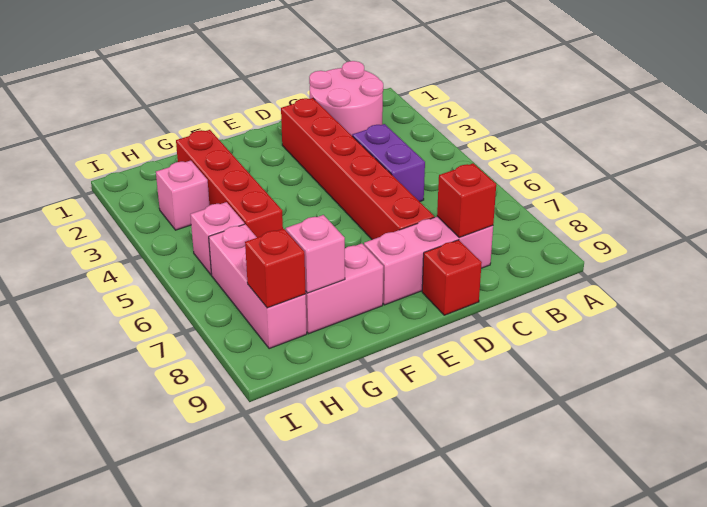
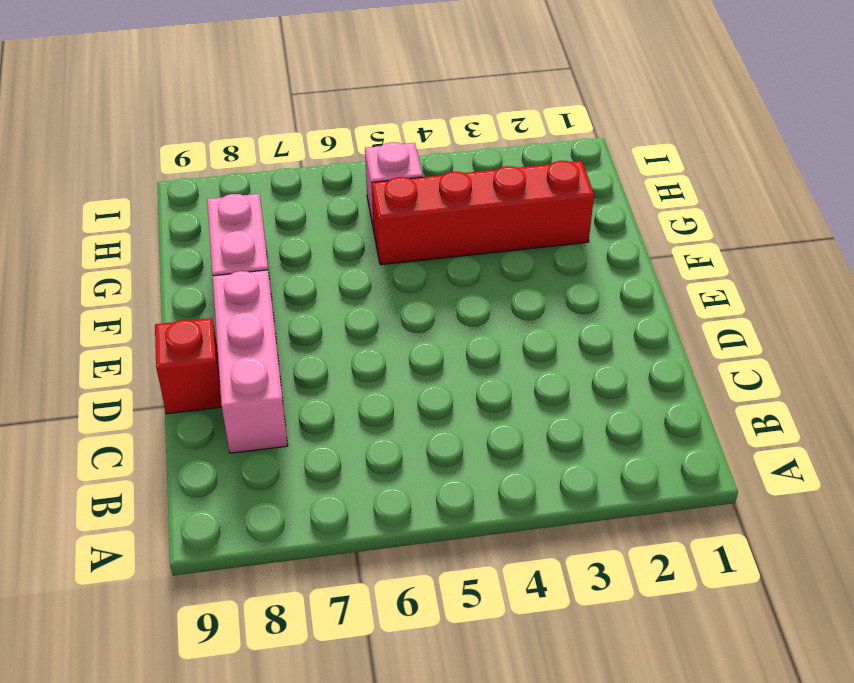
none -> pink round brick B1:C2 level 1
none -> purple brick C4:C5 level 1
none -> red brick D2:D7 level 1

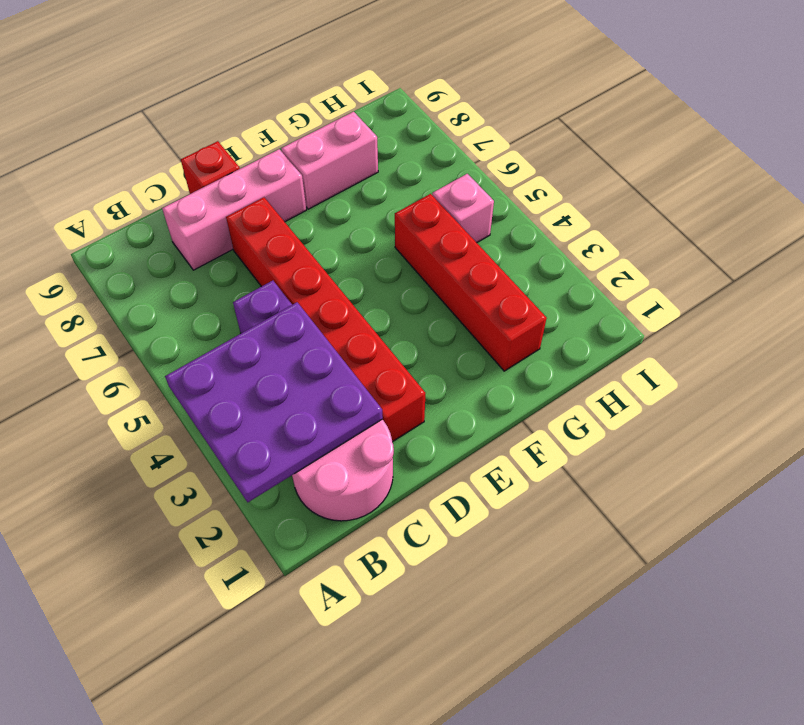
purple plate A2:C4 level 2 -> none
none -> pink brick H3 level 1
none -> pink brick H6:H8 level 1
none -> red brick C8 level 2

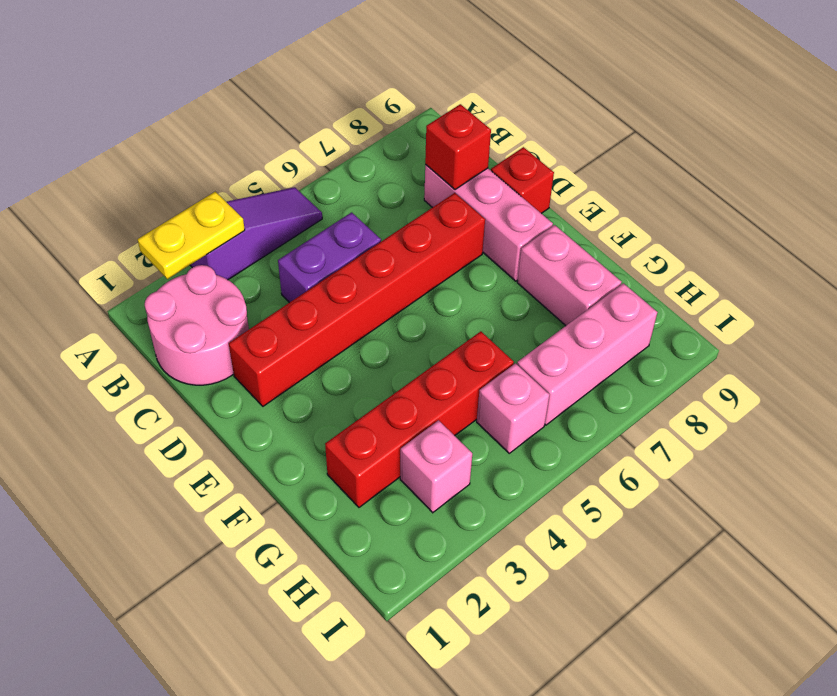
yellow plate A2:A3 level 2 -> none
purple slope A3:A5 level 1 top 3 -> none
none -> pink brick G8 level 2
none -> red brick H8 level 2

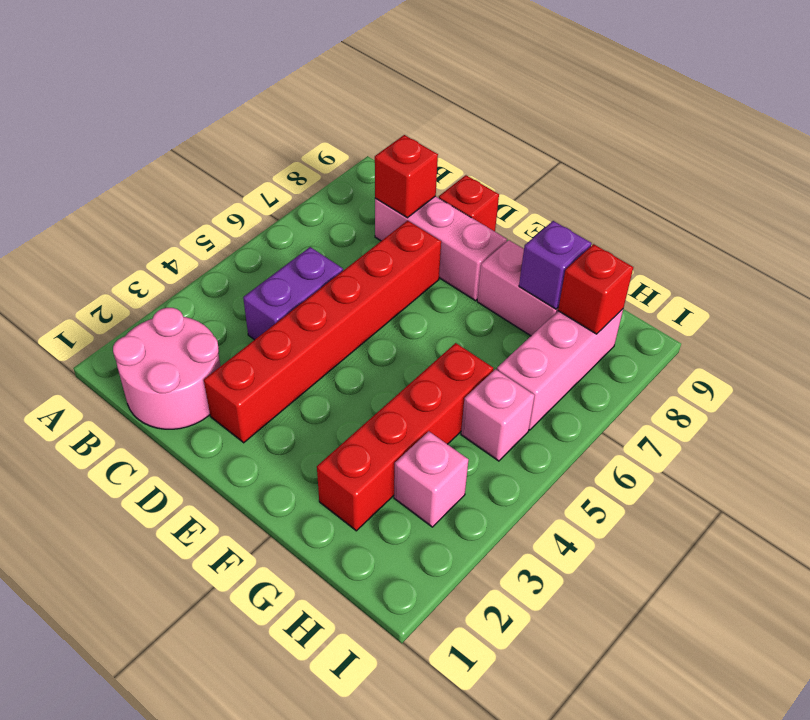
purple brick G8 level 2 -> pink brick G8 level 2

